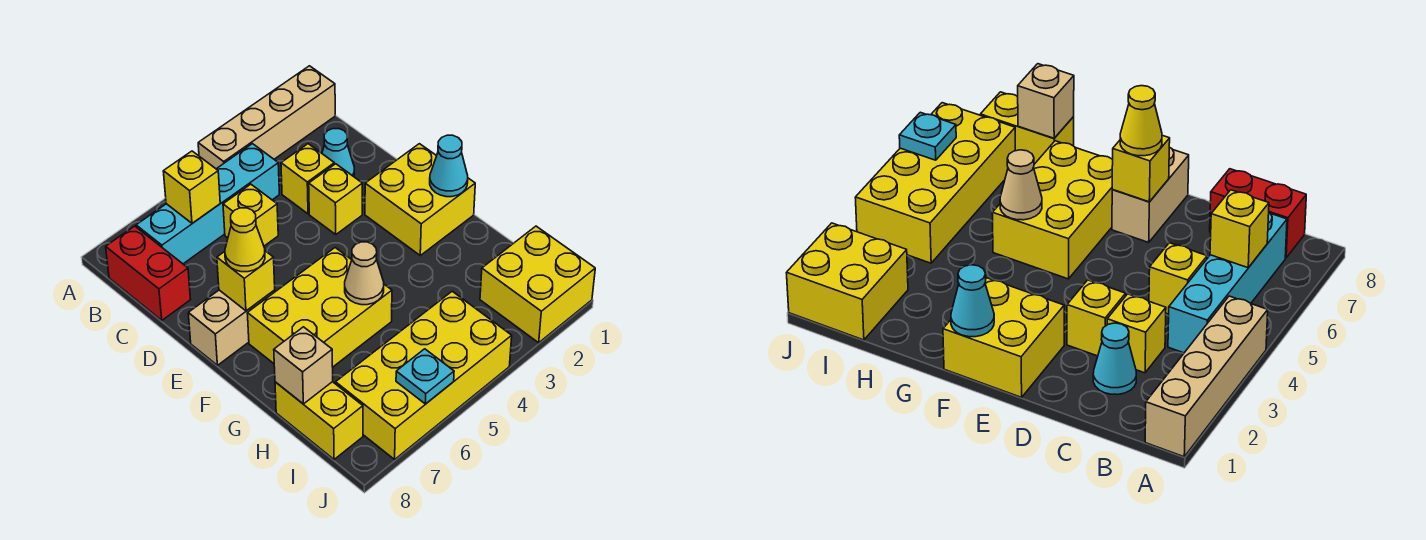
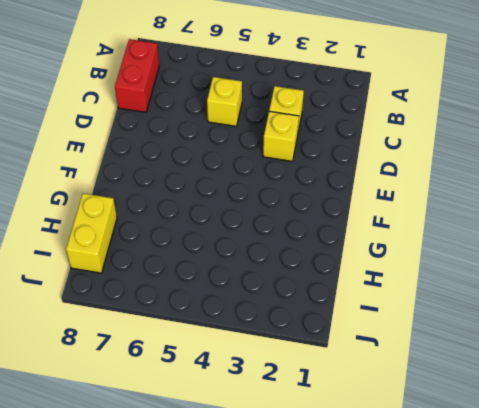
none -> tan brick A1:A4 level 1
none -> cyan brick B4:B7 level 1
none -> cyan cone C2 level 1

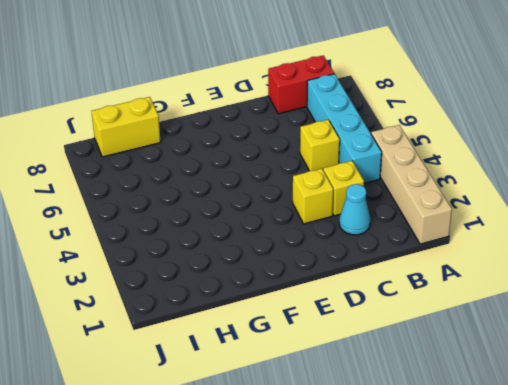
none -> yellow brick E1:F2 level 1
none -> tan brick E7:E8 level 1
none -> yellow brick F5:G7 level 1

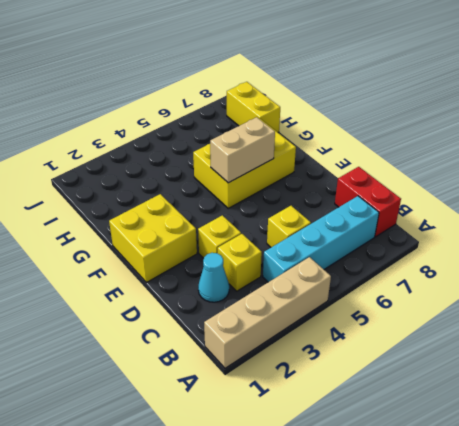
tan brick F5:F6 level 2 -> tan brick E7:E8 level 1
none -> yellow brick I1:J2 level 1
none -> yellow brick I4:J7 level 1
none -> yellow brick B6 level 2

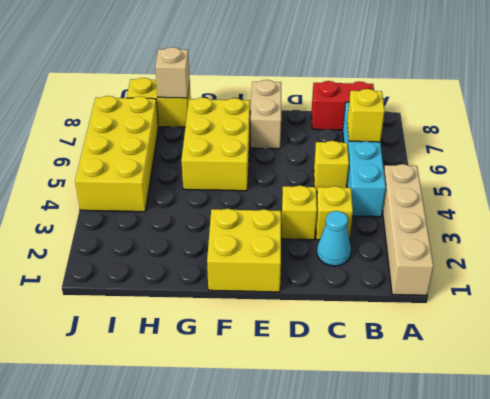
none -> yellow brick I1:J2 level 1
none -> yellow brick E7 level 2
none -> cyan cone F1 level 2

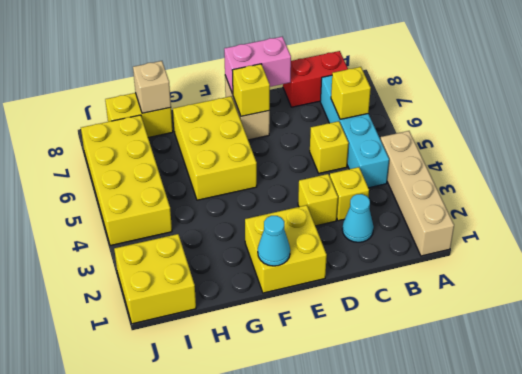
pink brick D8:E8 level 2 -> none
none -> tan cone G5 level 2
none -> cyan plate J6 level 2
none -> yellow cone E7 level 3

